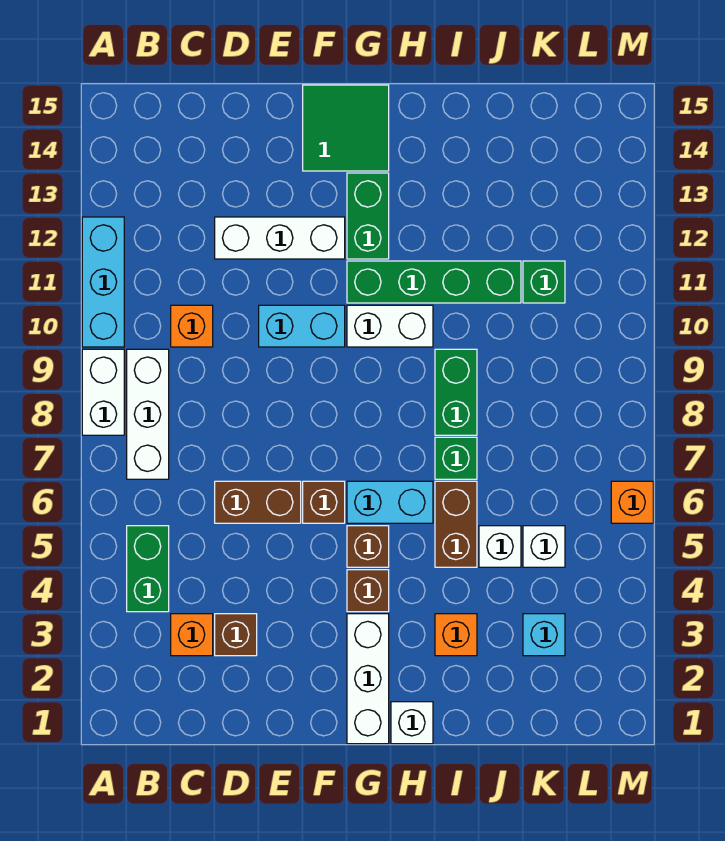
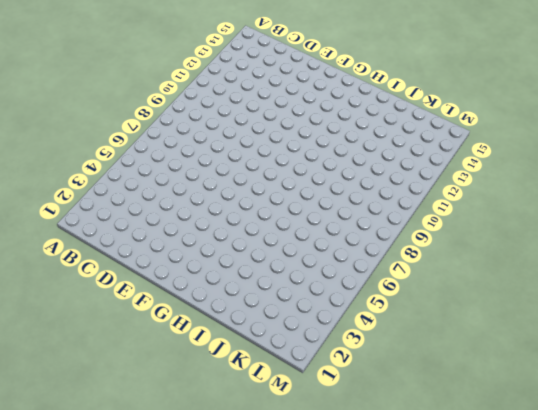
none -> white brick A8:A9 level 1
none -> cyan brick A10:A12 level 1
none -> green brick B4:B5 level 1

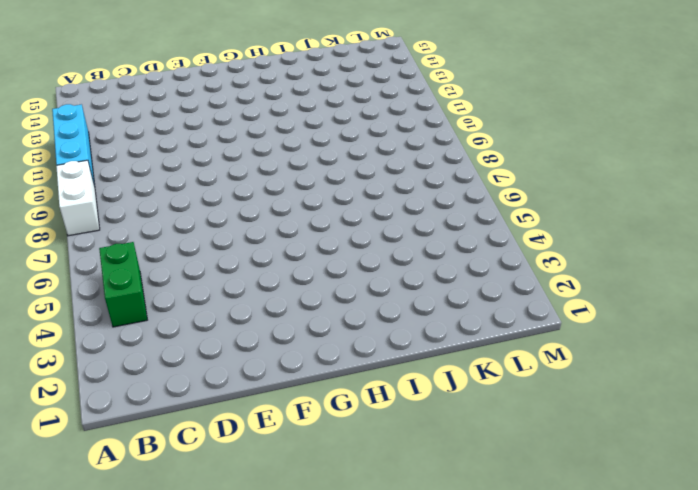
none -> white brick B7:B9 level 1
none -> orange brick C3 level 1
none -> orange brick C10 level 1

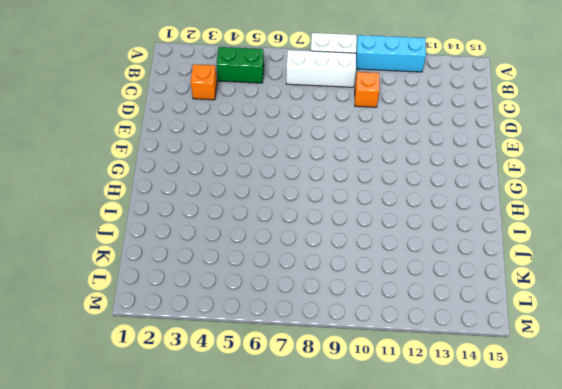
none -> brown brick D3 level 1
none -> brown brick D6:E6 level 1
none -> white brick D12:F12 level 1

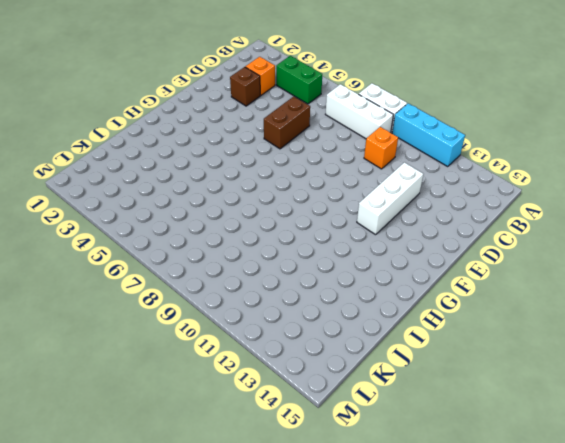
none -> cyan brick E10:F10 level 1
none -> brown brick F6 level 1
none -> green tile F14:G15 level 1

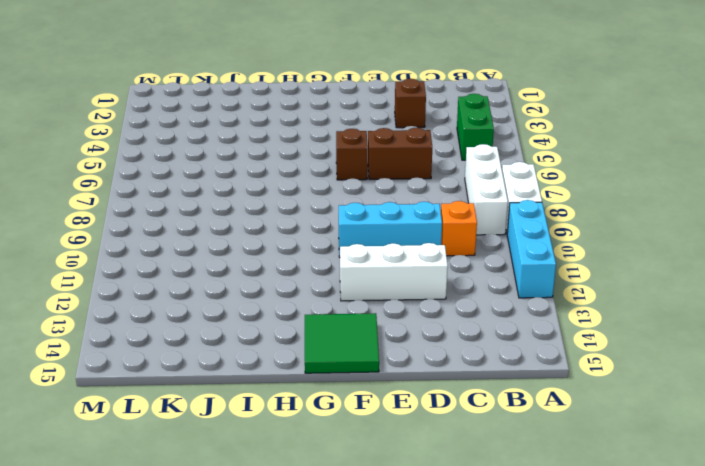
cyan brick D10:F10 level 1 -> cyan brick E10:F10 level 1
none -> orange brick C3 level 1
none -> white brick G1:G3 level 1
none -> brown brick G4 level 1

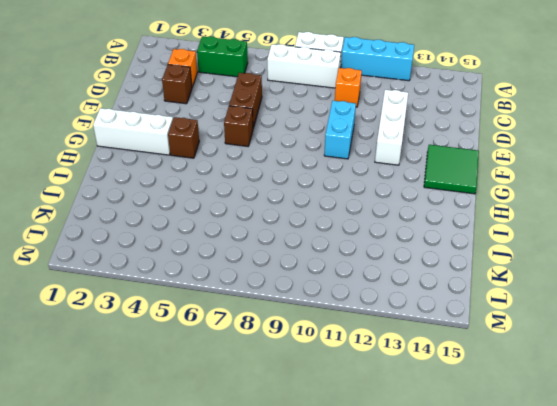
none -> brown brick G5 level 1
none -> cyan brick G6:H6 level 1
none -> white brick G10:H10 level 1

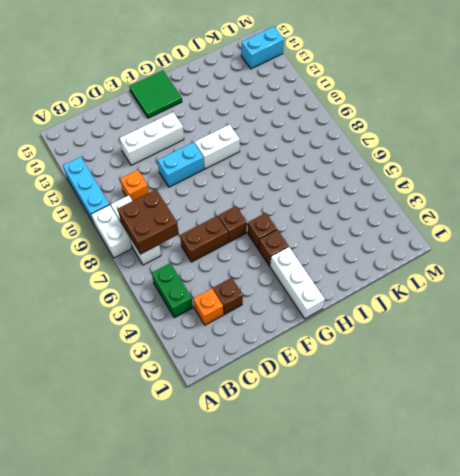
brown brick B7:C8 level 2 -> none
cyan brick L14:M14 level 1 -> cyan brick G6:H6 level 1
none -> green brick G11:J11 level 1
none -> green brick G12:G13 level 1
none -> white brick H1 level 1

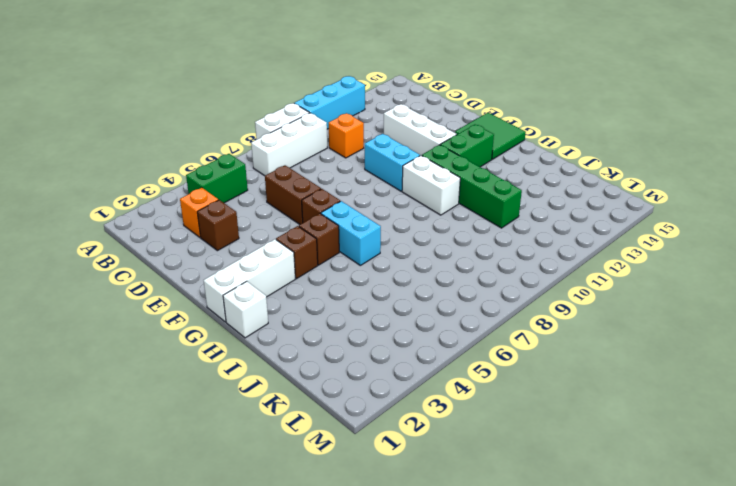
none -> orange brick I3 level 1
none -> brown brick I5:I6 level 1
none -> green brick I7 level 1

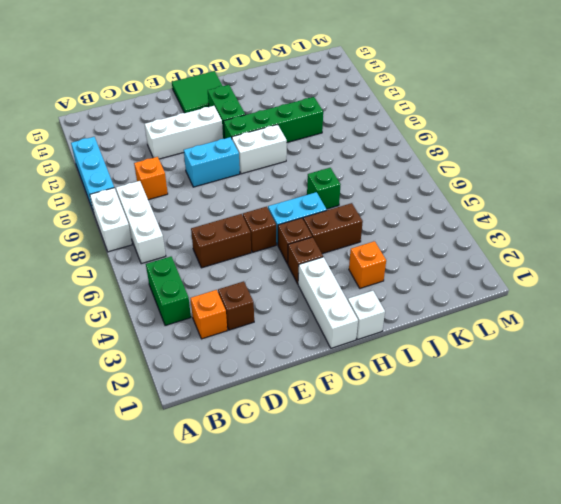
brown brick H5:I5 level 1 -> brown brick I5:I6 level 1
none -> green brick I8:I9 level 1
none -> white brick J5 level 1
none -> cyan brick K3 level 1

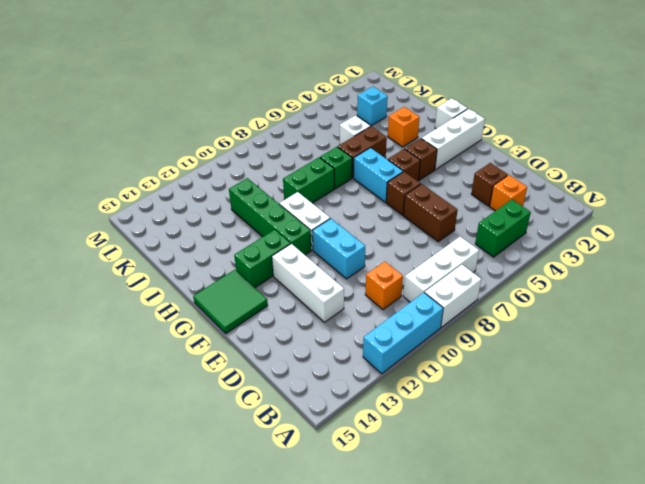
none -> white brick K5 level 1
none -> green brick K11 level 1
none -> orange brick M6 level 1

